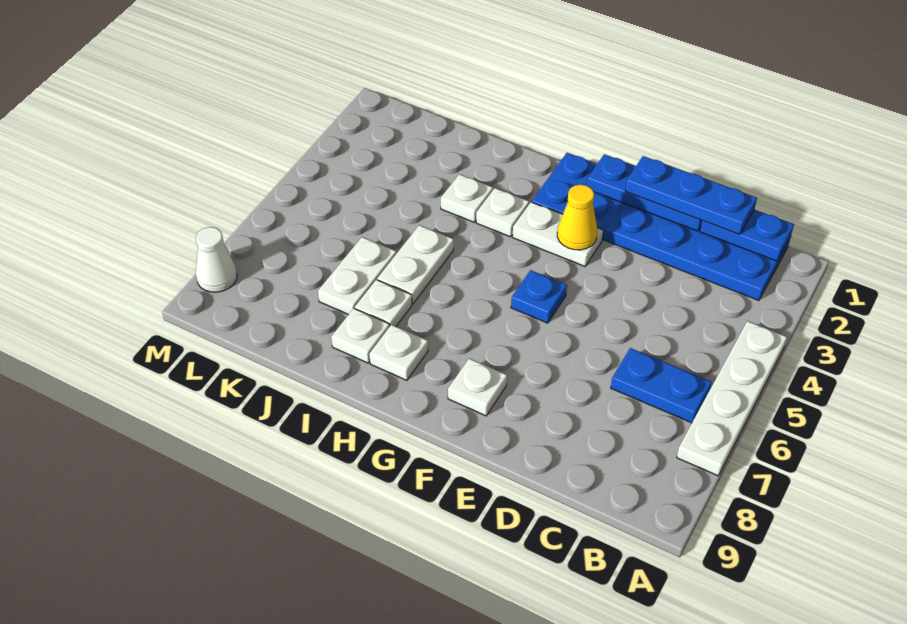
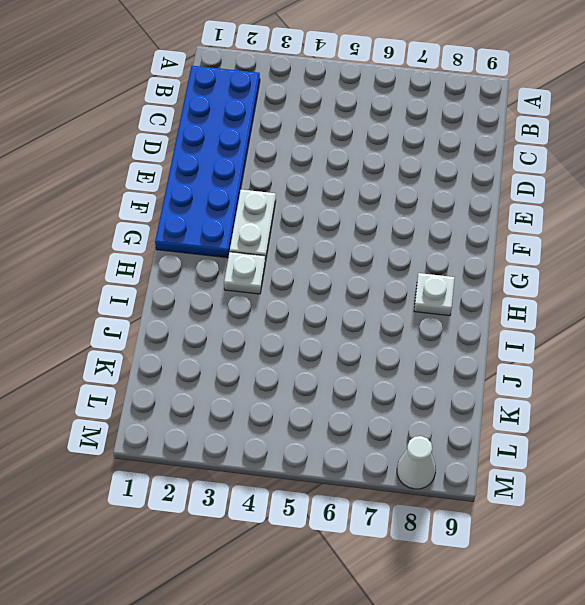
none -> white plate A4:A7 level 1
none -> blue plate B6:C6 level 1
none -> blue plate F5 level 1

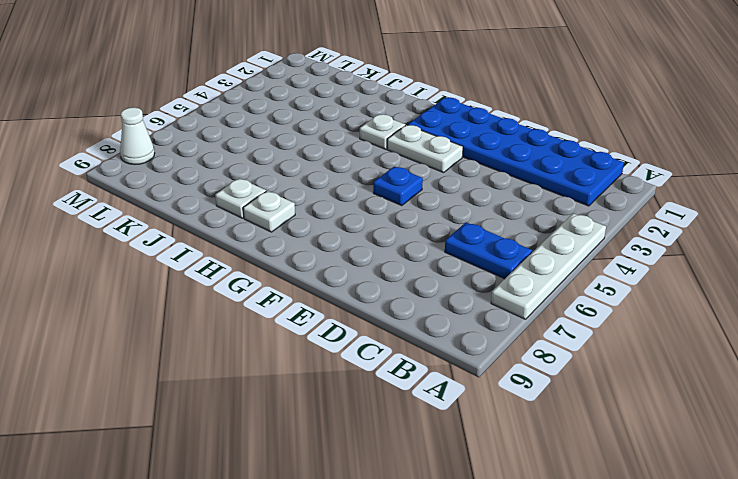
none -> white plate F8 level 1
none -> white plate I3 level 1
none -> white plate I5:I6 level 1

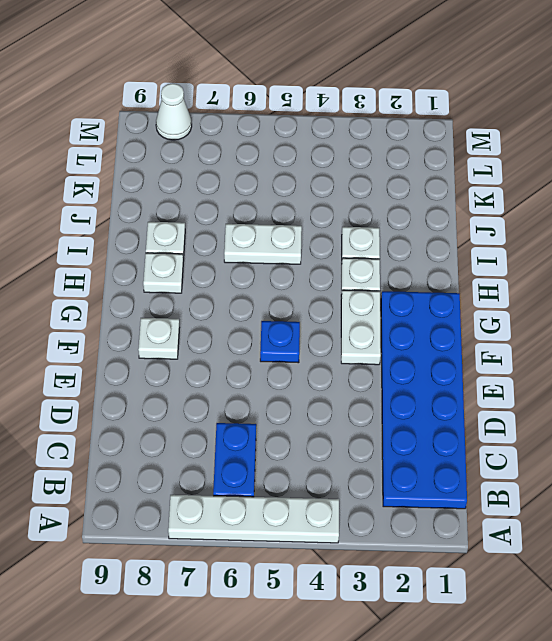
none -> white plate I7 level 1
none -> white plate J6:J7 level 1
none -> blue plate B1:C1 level 2

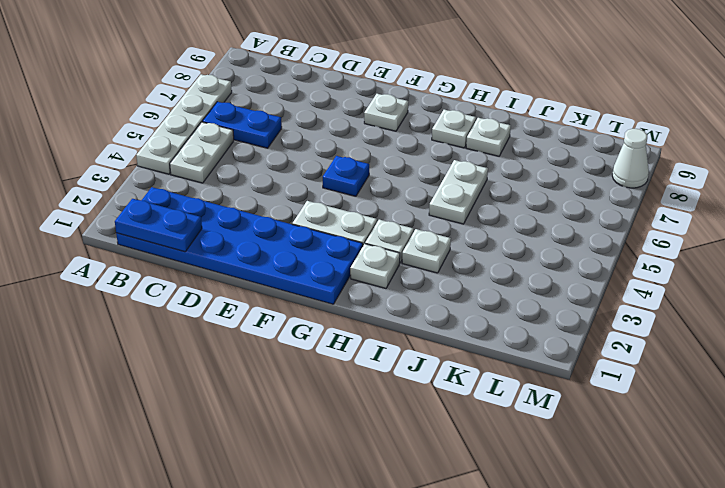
white plate B4:B5 level 1 -> white plate J6:J7 level 1
white plate H2 level 1 -> white plate I7 level 1
none -> blue plate D1:F1 level 2
none -> yellow cone F3 level 2
none -> blue plate C1:E1 level 3

